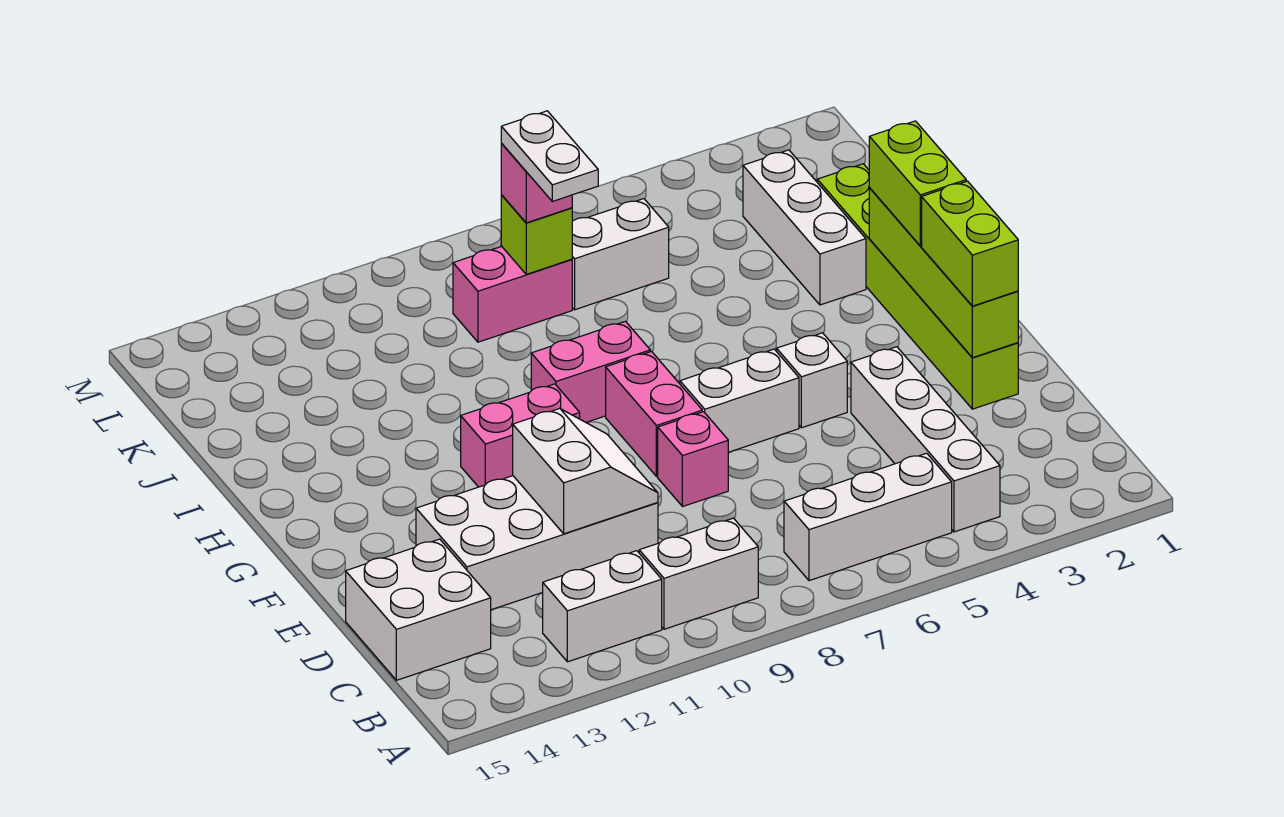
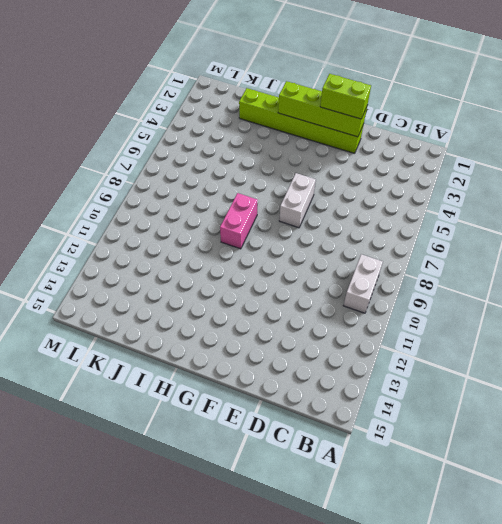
none -> white brick B4:E4 level 1
none -> white brick B5:B7 level 1
none -> white brick B11:B12 level 1

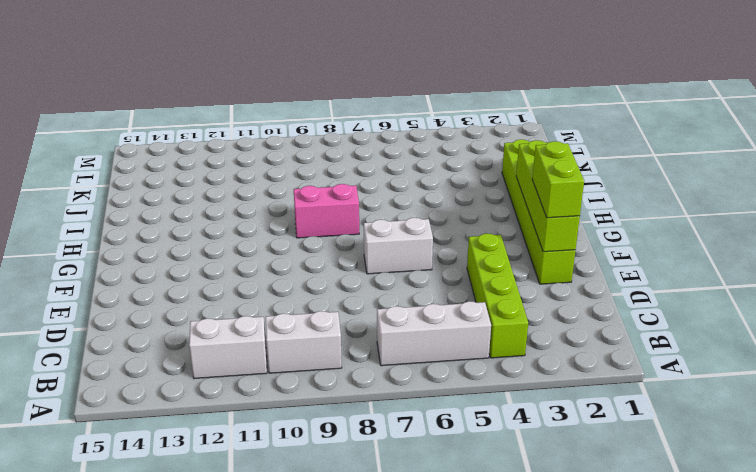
lime brick B4:E4 level 1 -> white brick B4:E4 level 1
none -> white brick C14:D15 level 1
none -> white brick D10:E13 level 1
none -> pink brick E8 level 1

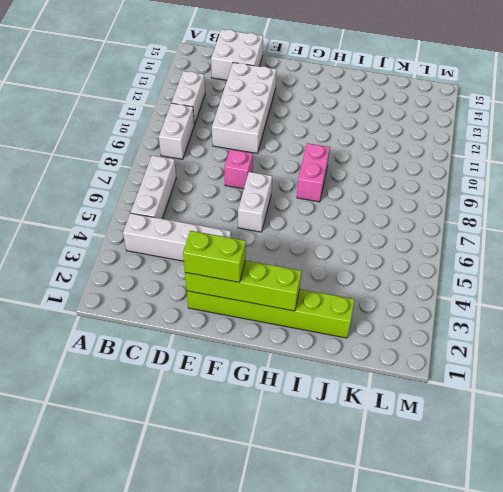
none -> white brick F5 level 1
none -> pink brick F8:G8 level 1
none -> pink brick G10:G11 level 1

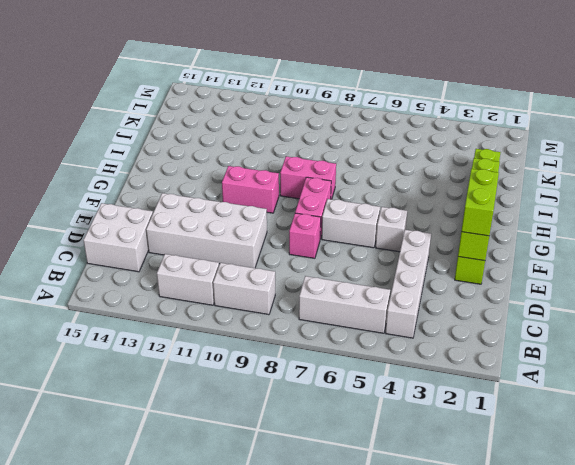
none -> white brick I3:K3 level 1
none -> white brick K6:K7 level 1
none -> pink brick K8:K9 level 1

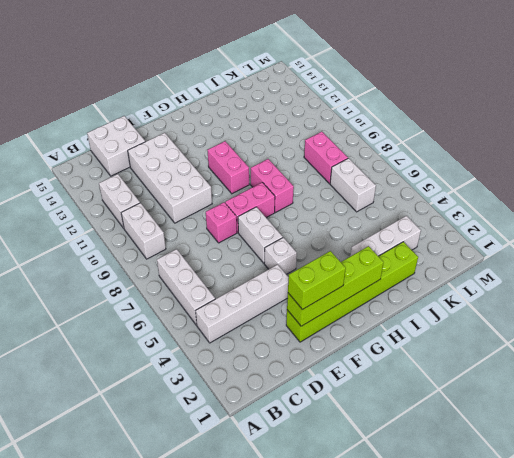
none -> white slope D10:E11 level 2 top 11
none -> lime brick K8 level 2
none -> lime brick G2:H2 level 3

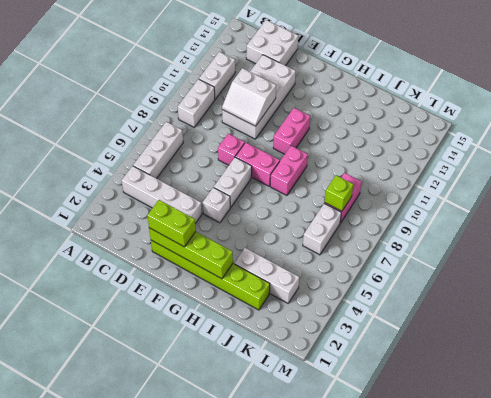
none -> lime brick G2:H2 level 3
none -> pink brick K8 level 3
none -> white plate J8:K8 level 4

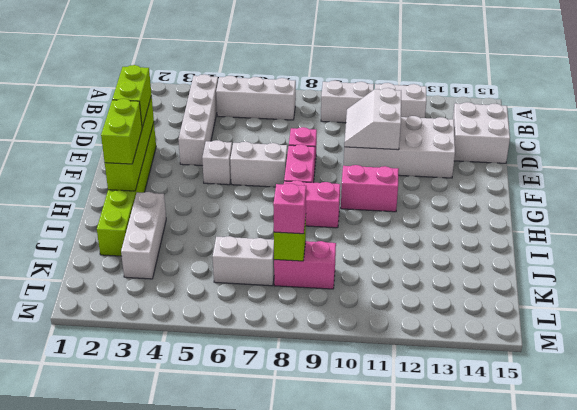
none -> white plate J8:K8 level 4

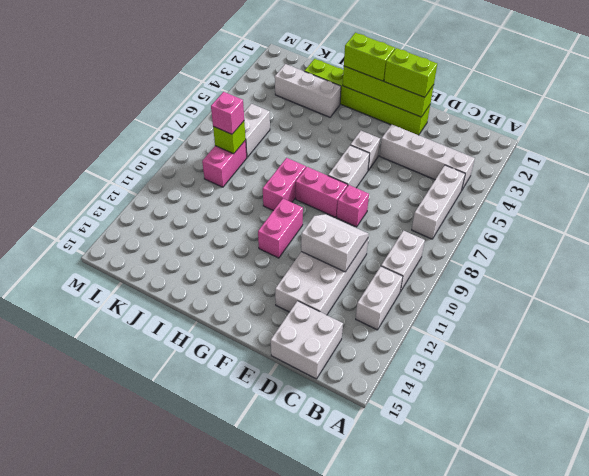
none -> white plate J8:K8 level 4

